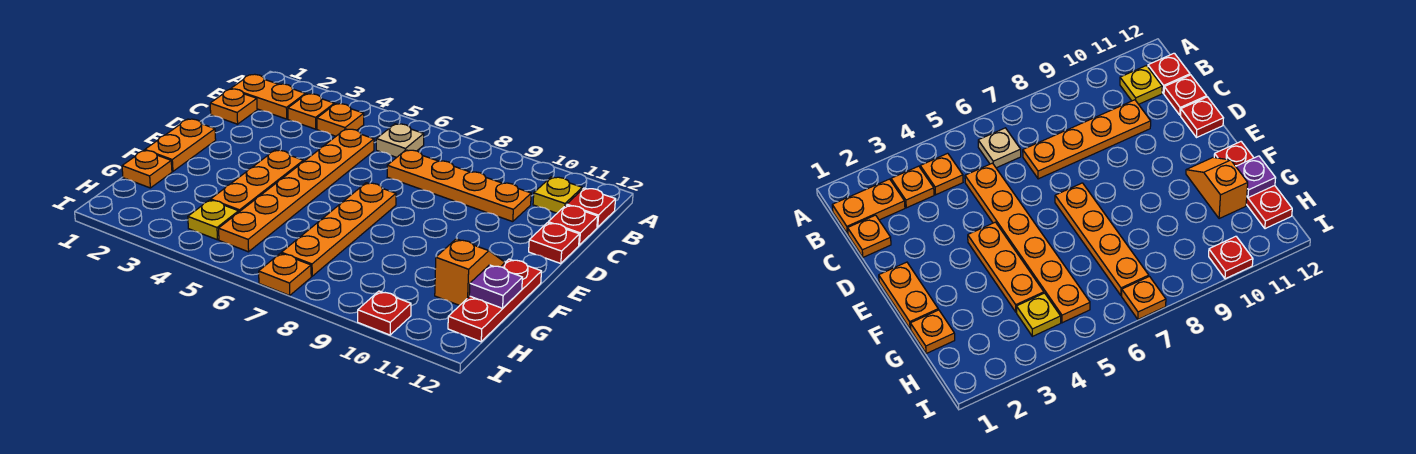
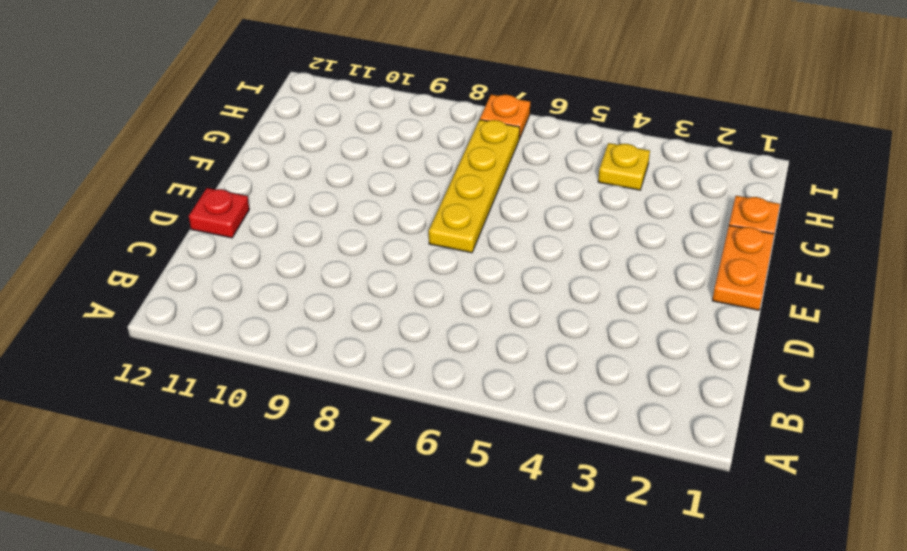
yellow plate E7:H7 level 1 -> orange plate E7:H7 level 1
none -> orange plate B1:B2 level 1
none -> orange plate B3 level 1
none -> orange plate B4 level 1

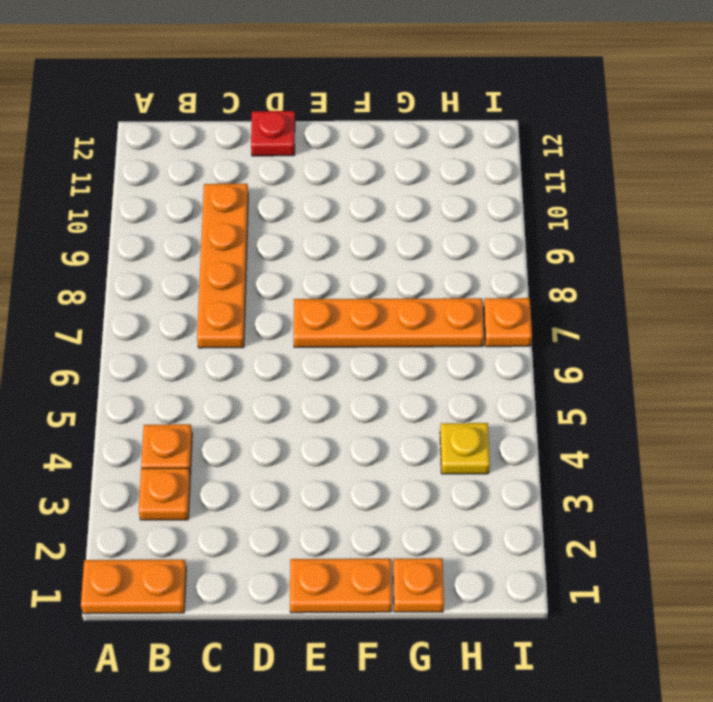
orange plate A1:B1 level 1 -> orange plate B1:B2 level 1
none -> tan plate B6 level 1
none -> yellow plate B11 level 1
none -> red plate B12 level 1

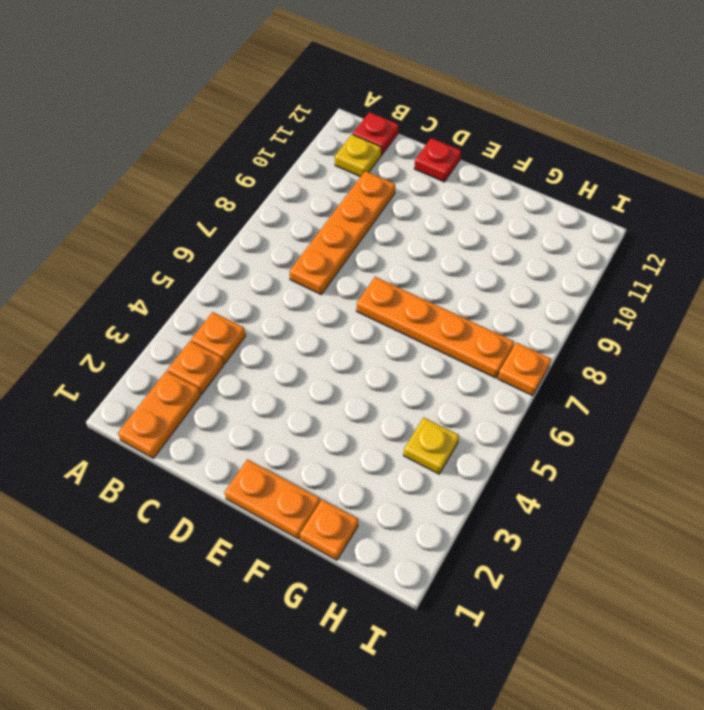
none -> tan plate B6 level 1
none -> orange plate C1 level 1
none -> orange plate C5:H5 level 1

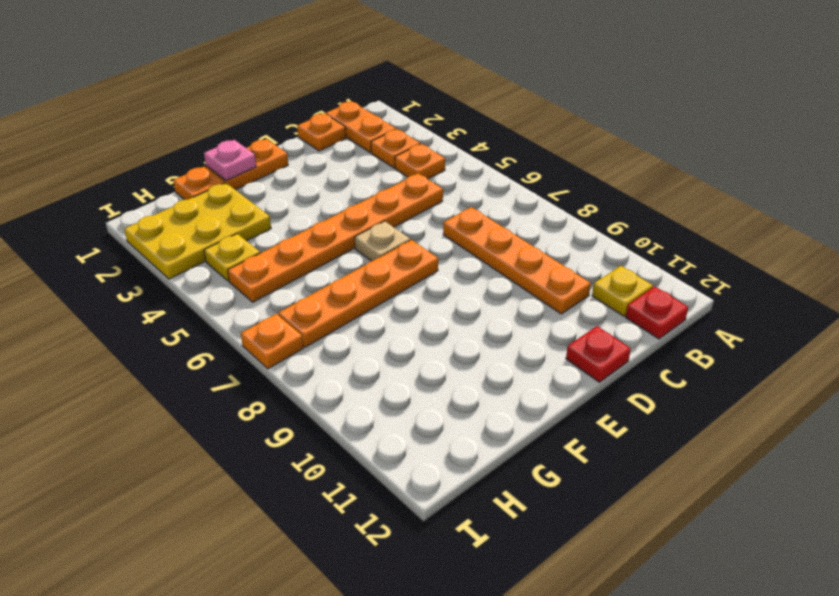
tan plate E6 level 1 -> tan plate B6 level 1
pink plate F1 level 2 -> none
yellow plate G2:I3 level 1 -> none
none -> red plate C12 level 1
none -> orange plate E4:G4 level 1
none -> orange slope F11:G11 level 1 top G

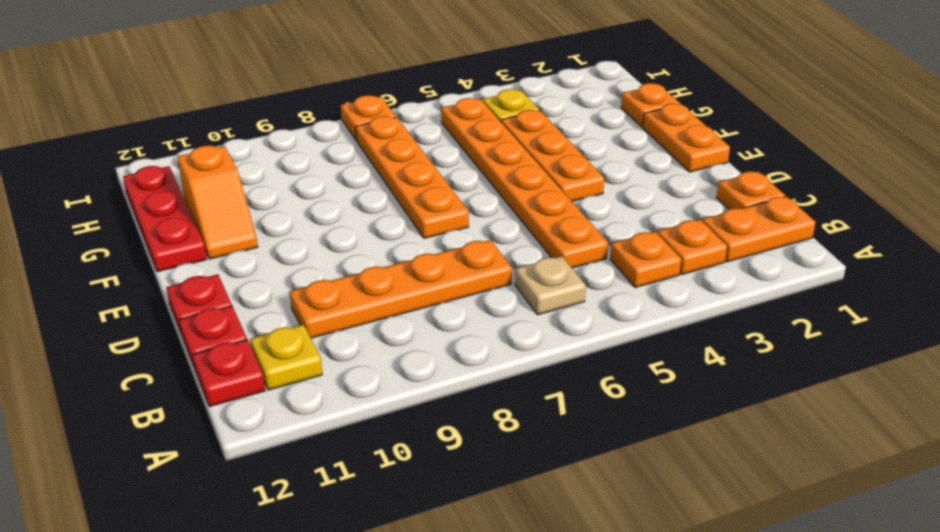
none -> red plate I10 level 1
none -> purple plate G12 level 2

